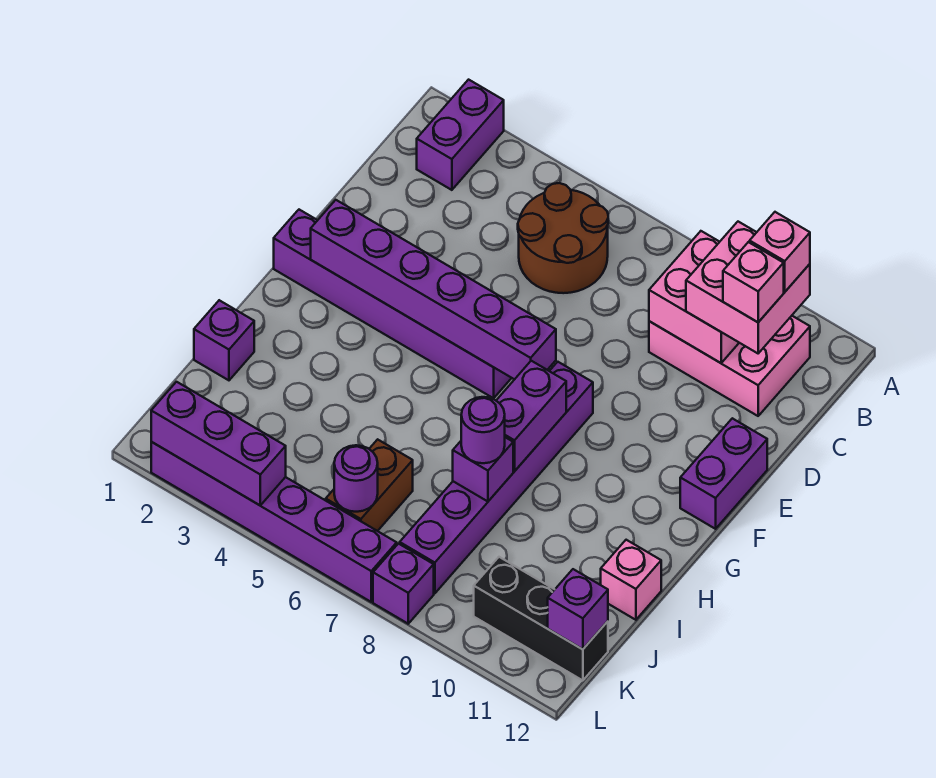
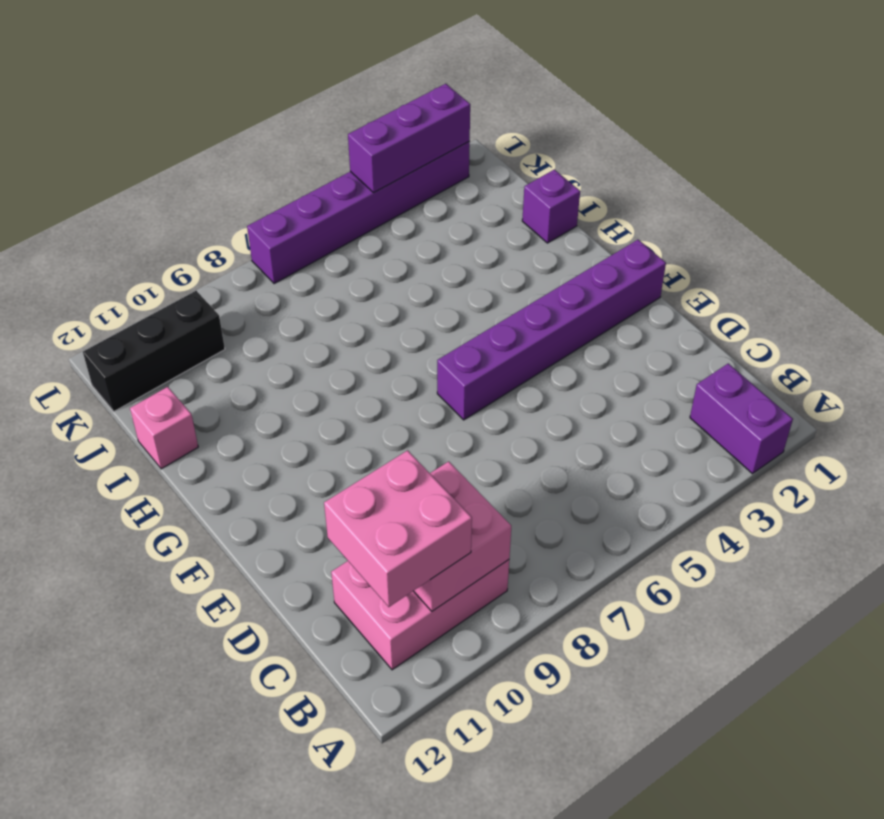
none -> brown round brick B5:C6 level 1
none -> purple brick E12:F12 level 1
none -> purple brick F8:K8 level 1

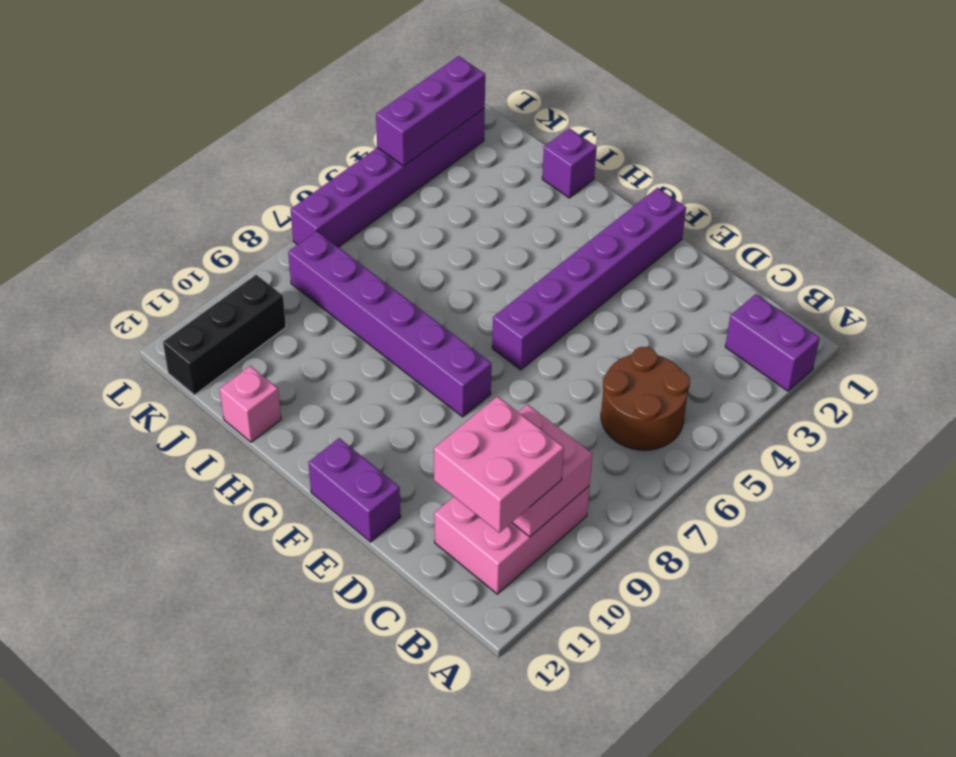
none -> brown brick J6:K6 level 1
none -> purple brick L8 level 1
none -> purple brick F2:F7 level 2

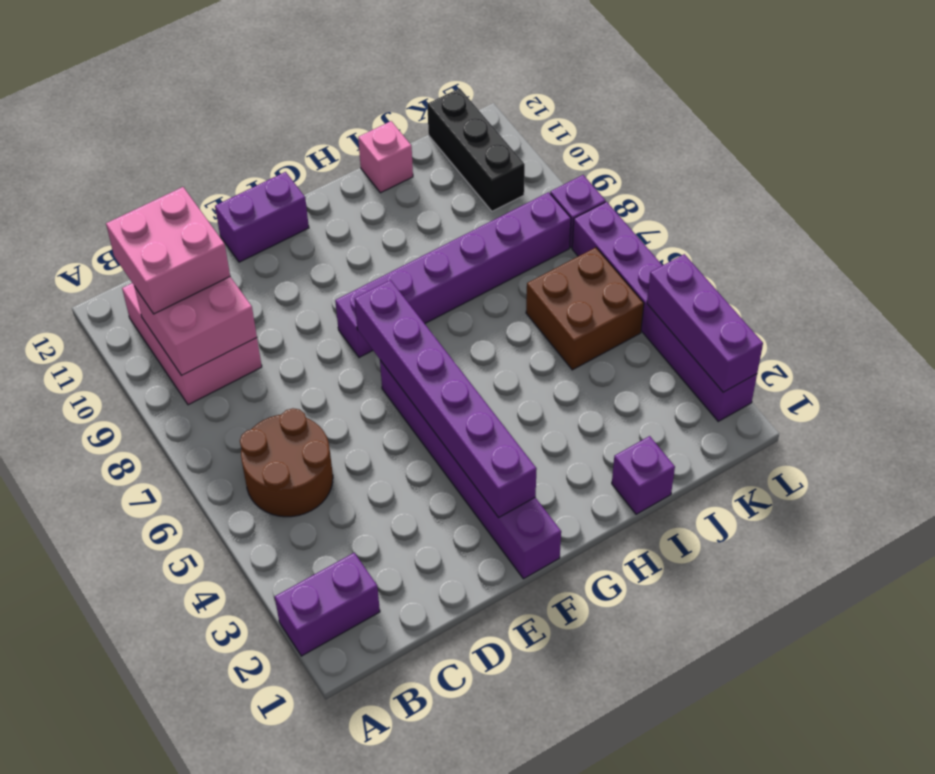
brown brick J5:K6 level 1 -> brown brick J6:K6 level 1
none -> purple brick G8:H8 level 2
none -> purple brick I8 level 2
none -> purple round brick K6 level 2

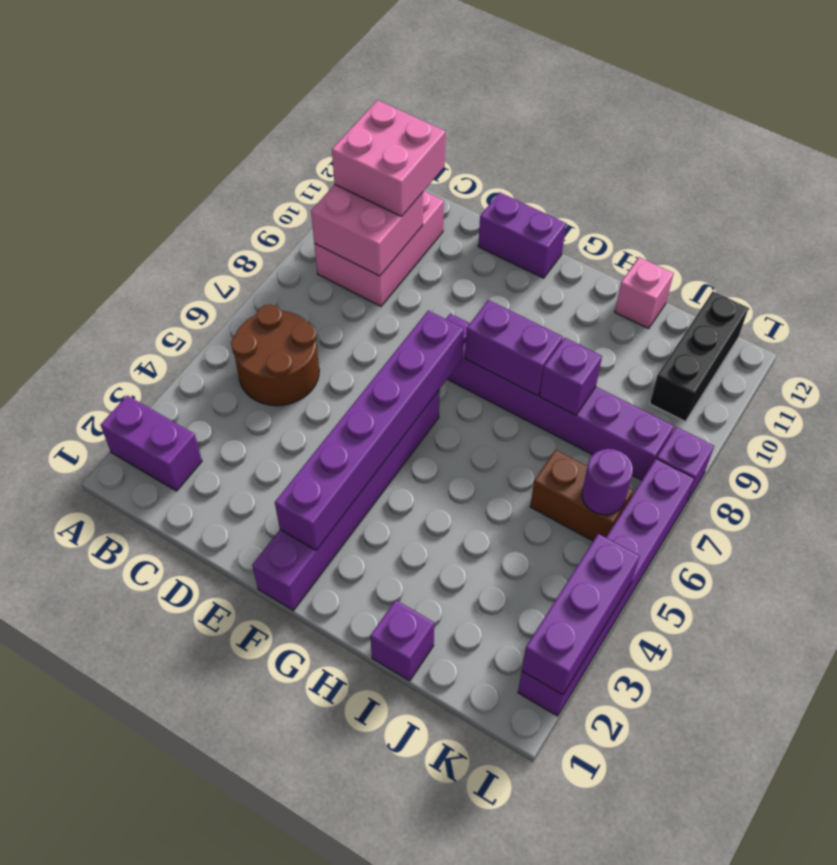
none -> purple brick K12 level 2
none -> purple round brick I8 level 3
none -> pink brick B11 level 4

